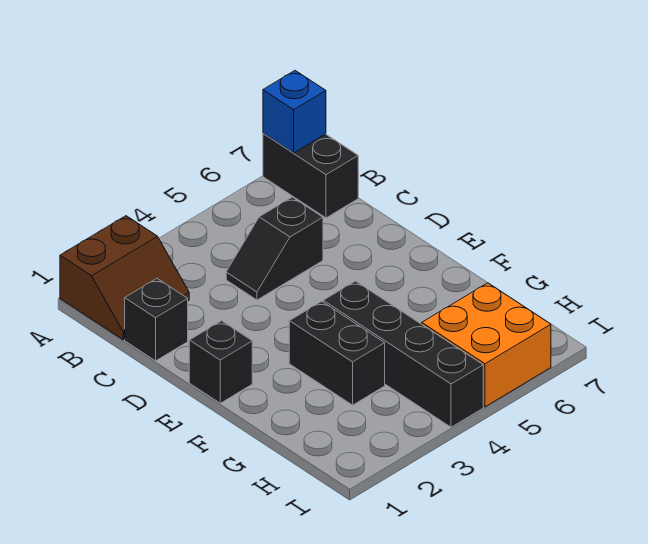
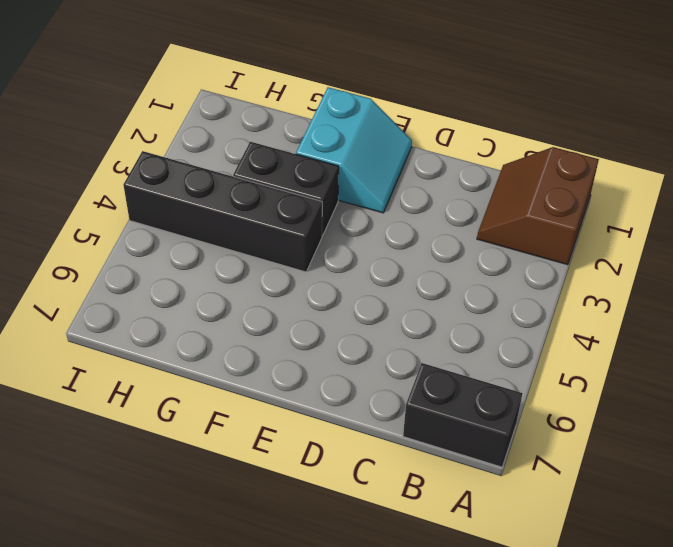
cyan slope E1:F2 level 1 top F -> black brick E1 level 1
none -> black brick C1 level 1
none -> black slope C4:C5 level 1 top 5

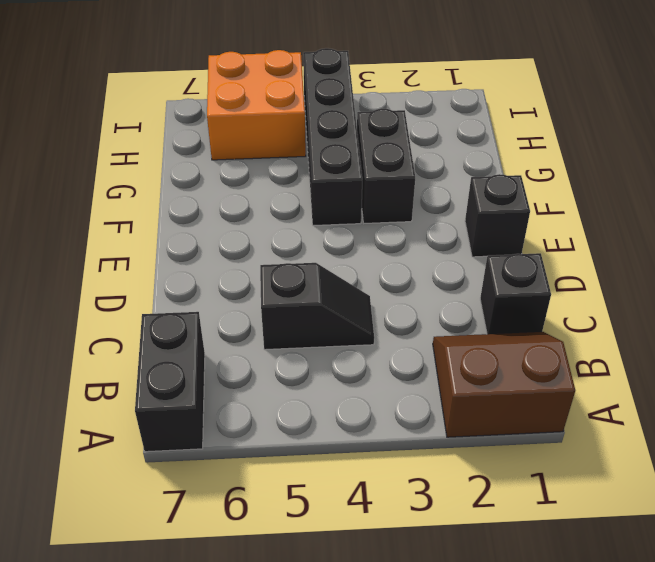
none -> blue brick A7 level 2

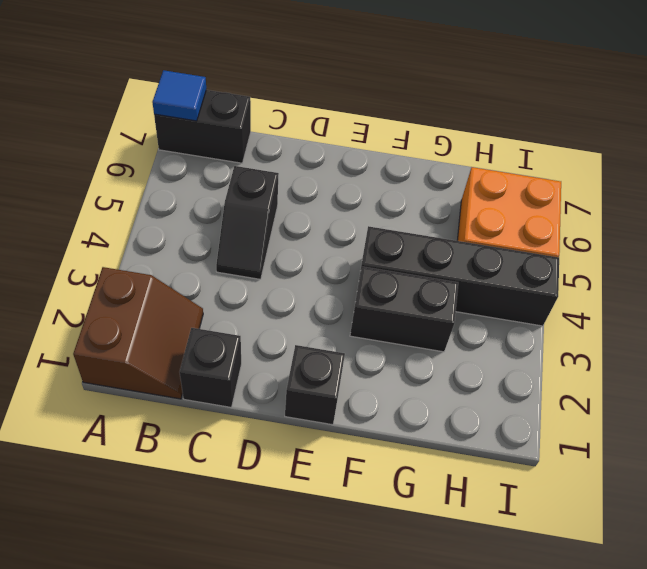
blue tile A7 level 2 -> blue brick A7 level 2

